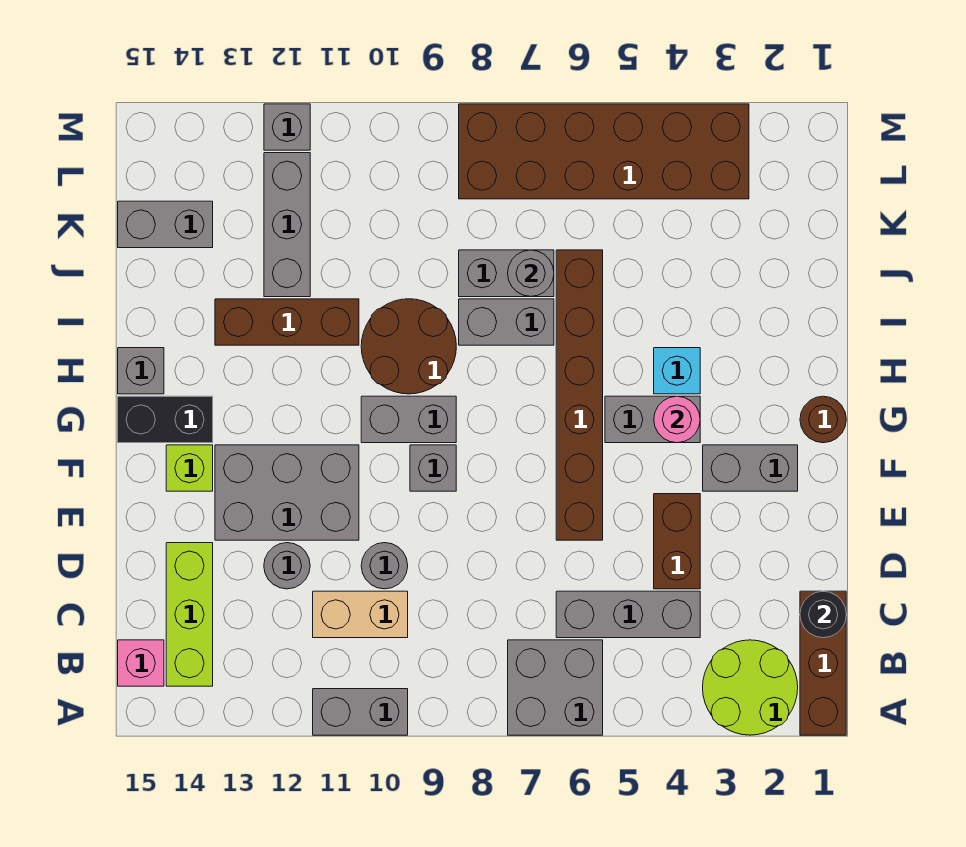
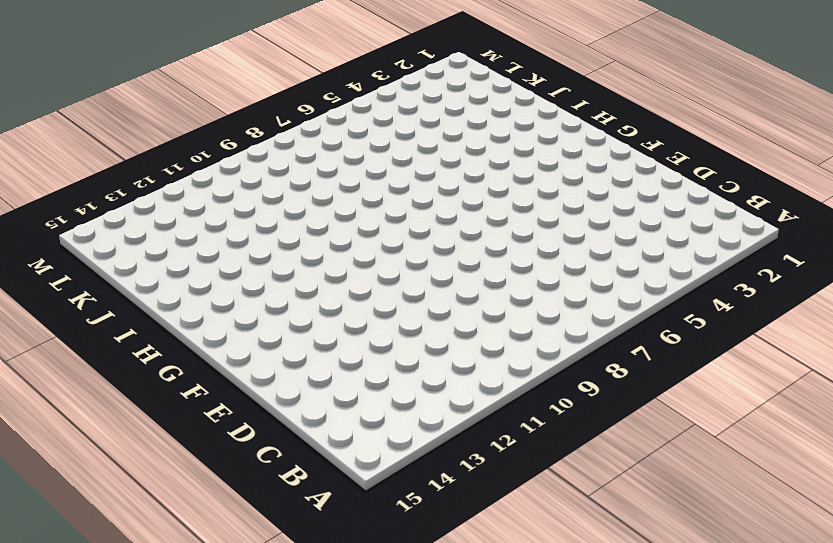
none -> brown brick A1:C1 level 1
none -> lime round brick A2:B3 level 1
none -> grey brick A6:B7 level 1
none -> grey brick A10:A11 level 1

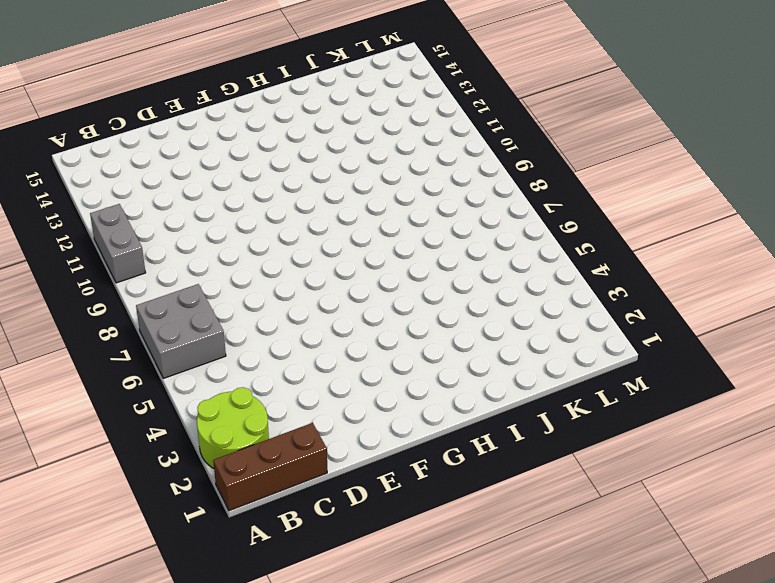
none -> lime brick B14:D14 level 1
none -> pink brick B15 level 1
none -> grey brick C4:C6 level 1
none -> tan brick C10:C11 level 1

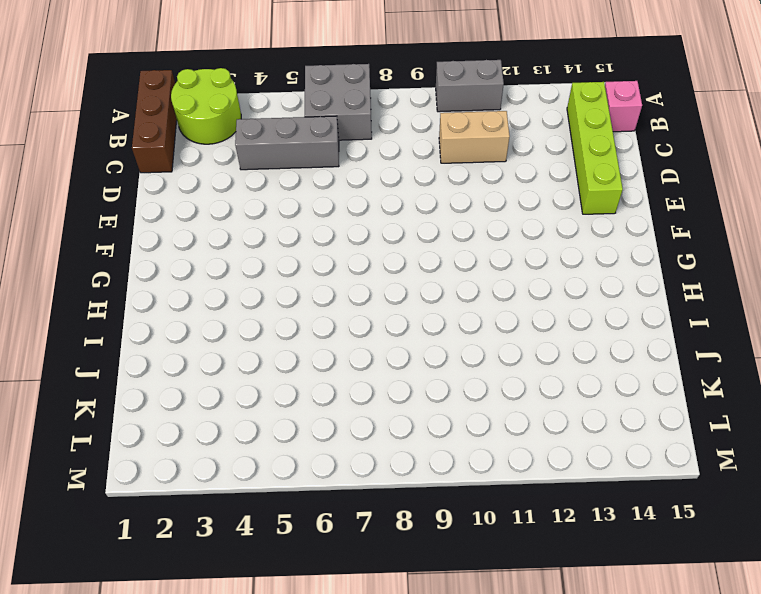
lime brick B14:E14 level 1 -> lime brick B14:D14 level 1
none -> brown brick D4:E4 level 1
none -> grey round brick D10 level 1
none -> grey round brick D12 level 1
none -> brown brick E6:J6 level 1

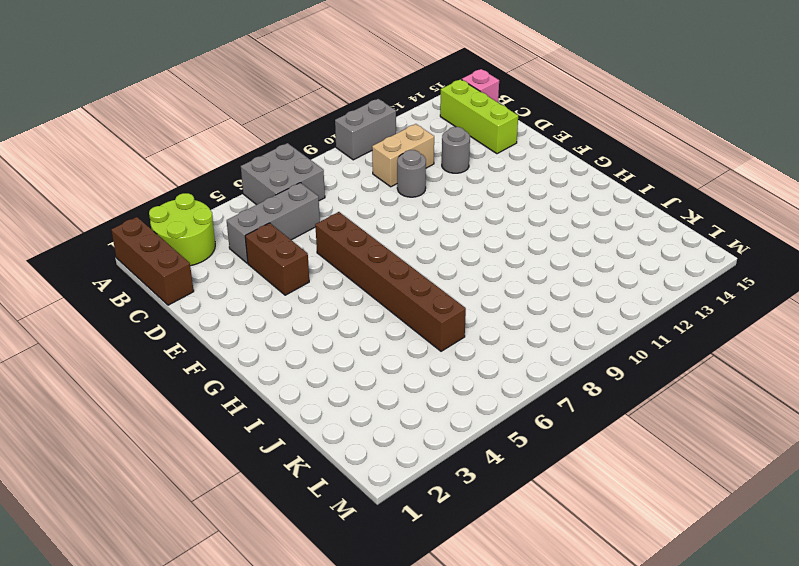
none -> grey brick E11:F13 level 1
none -> grey brick F2:F3 level 1
none -> grey brick F9 level 1
none -> lime brick F14 level 1

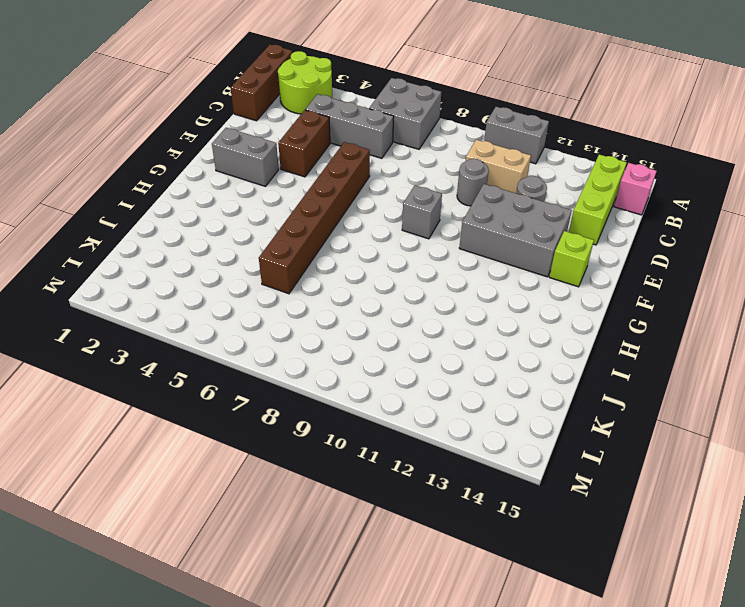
none -> brown round brick G1 level 1
none -> grey brick G4:G5 level 1
none -> grey brick G9:G10 level 1
none -> black brick G14:G15 level 1

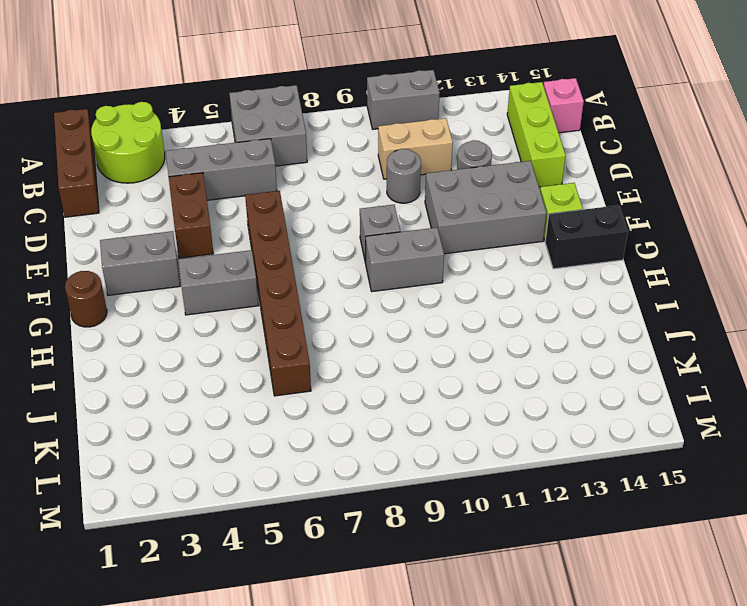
none -> cyan brick H4 level 1
none -> brown round brick H9:I10 level 1
none -> grey brick H15 level 1
none -> grey brick I7:I8 level 1

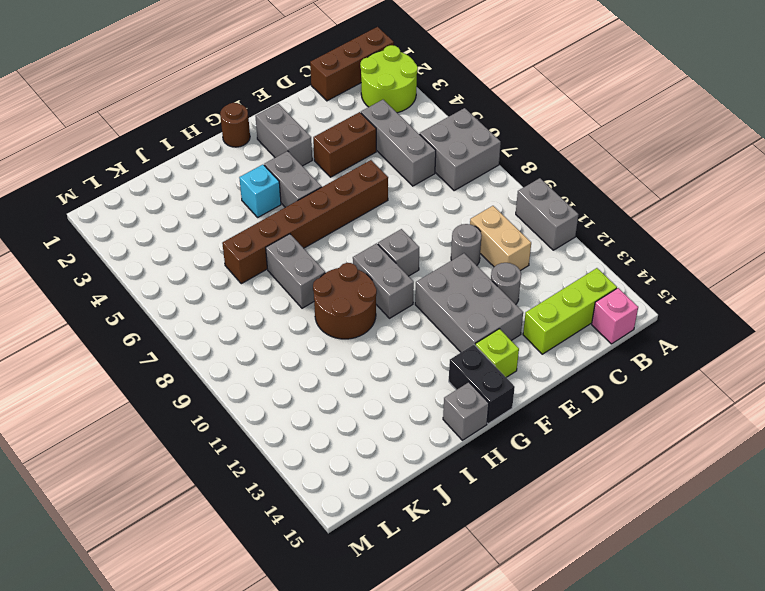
none -> brown brick I11:I13 level 1
none -> grey brick J7:J8 level 1
none -> grey brick J12:L12 level 1
none -> grey brick K14:K15 level 1

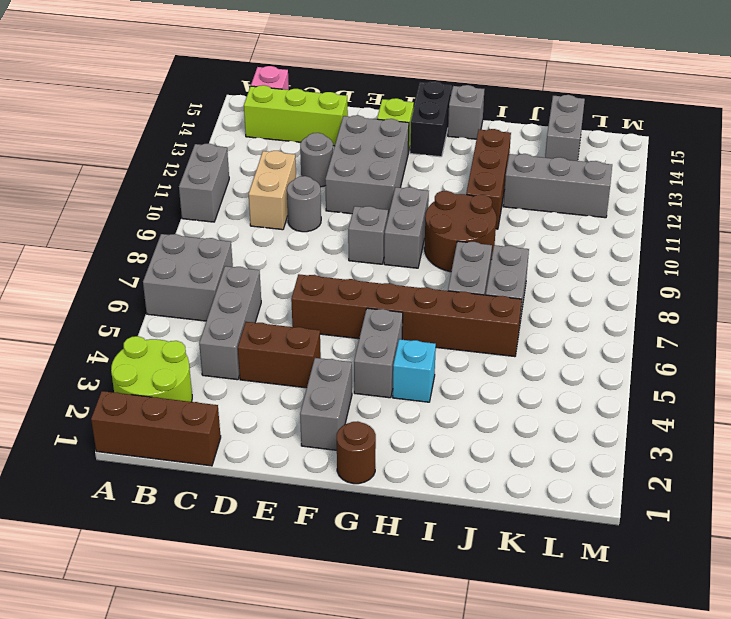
none -> brown brick L3:M8 level 1
none -> grey brick M12 level 1
none -> black round brick C1 level 2
none -> pink round brick G4 level 2

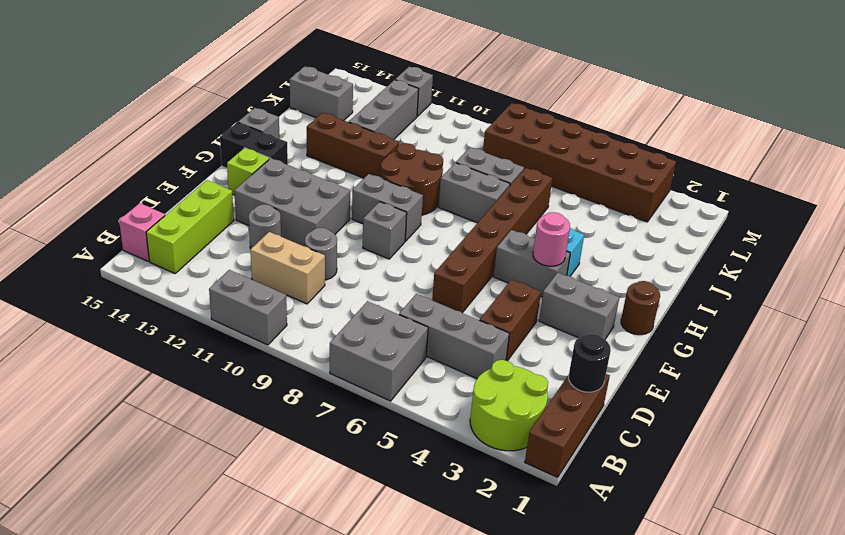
none -> grey round brick J7 level 2

